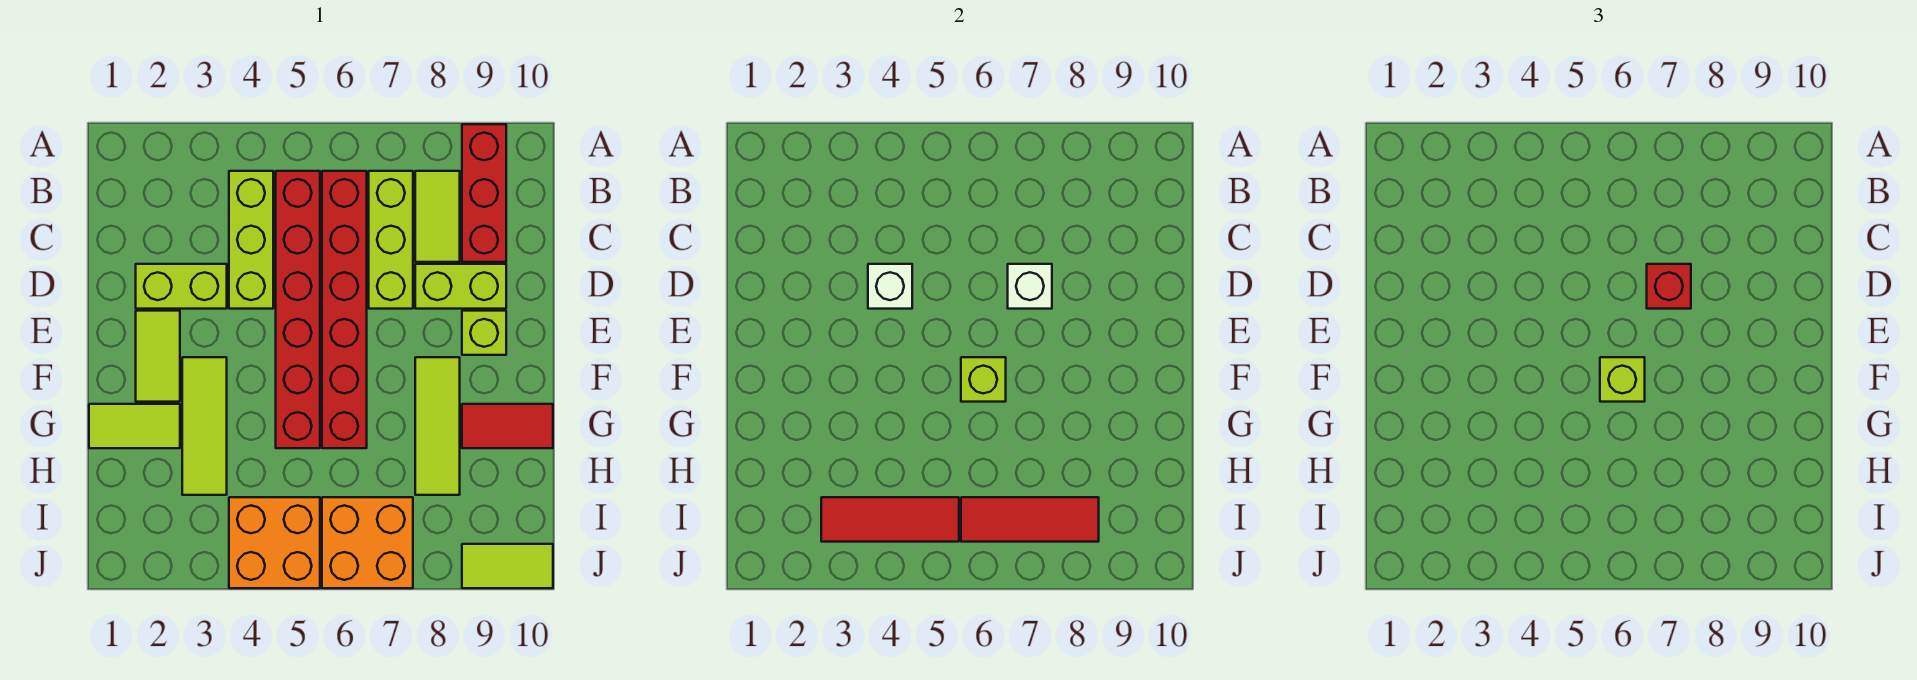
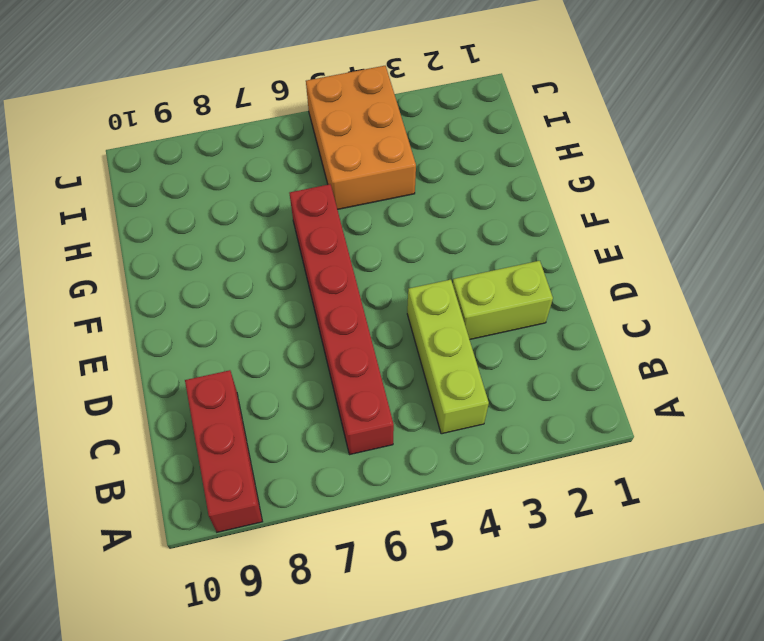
orange brick H4:J5 level 1 -> orange brick I4:J5 level 1
none -> red brick B5:G5 level 1
none -> lime brick B7:D7 level 1
none -> lime tile B8:C8 level 1

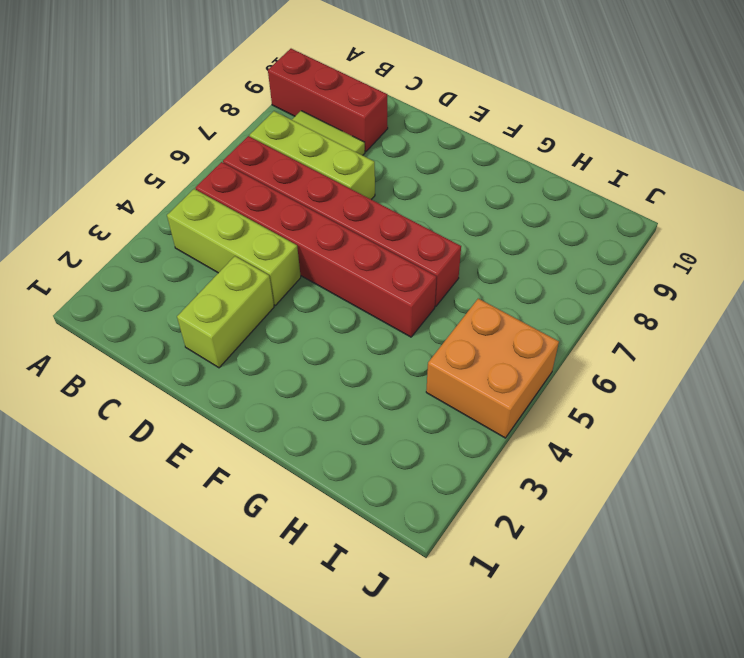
none -> lime brick D8:D9 level 1
none -> lime tile E2:F2 level 1
none -> lime brick E9 level 1

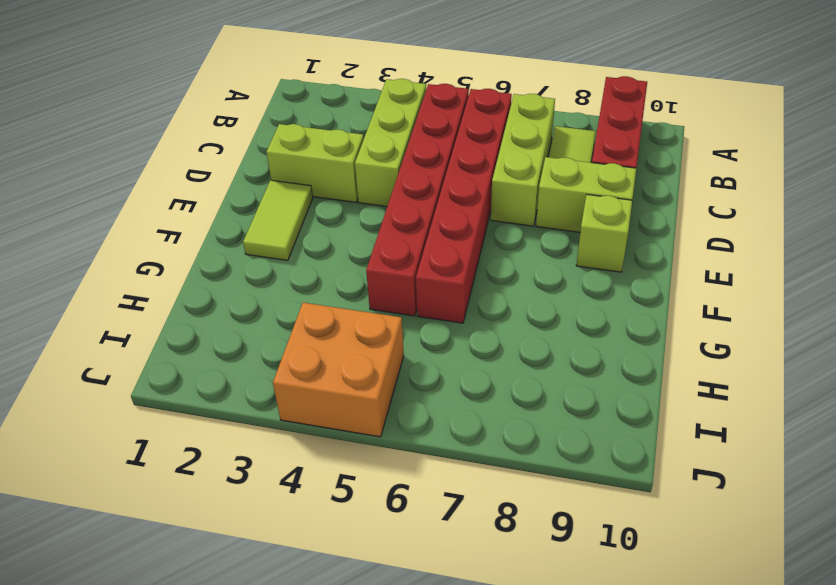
none -> lime tile F3:H3 level 1
none -> lime tile F8:H8 level 1
none -> lime tile G1:G2 level 1

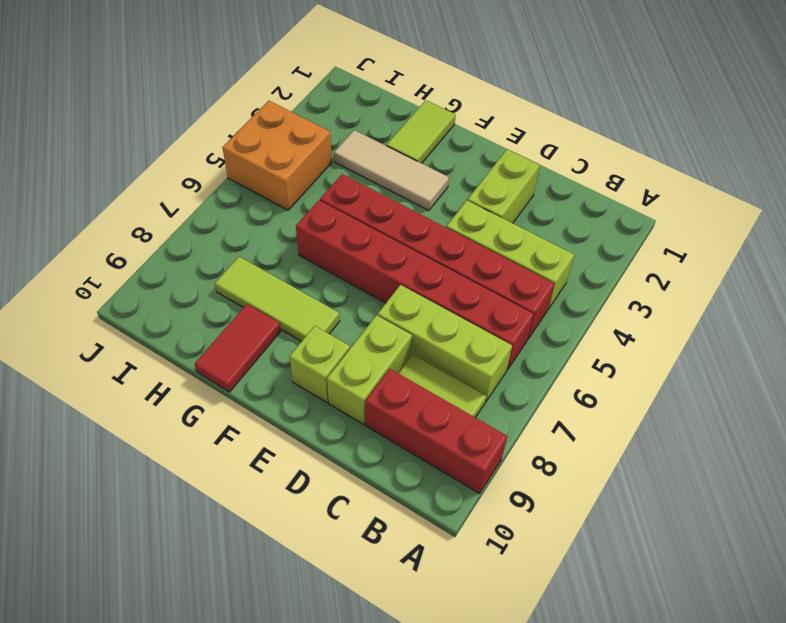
tan tile F3:H3 level 1 -> lime tile F3:H3 level 1
none -> lime tile E2:F2 level 1
none -> orange brick I6:J7 level 1
none -> lime tile J9:J10 level 1

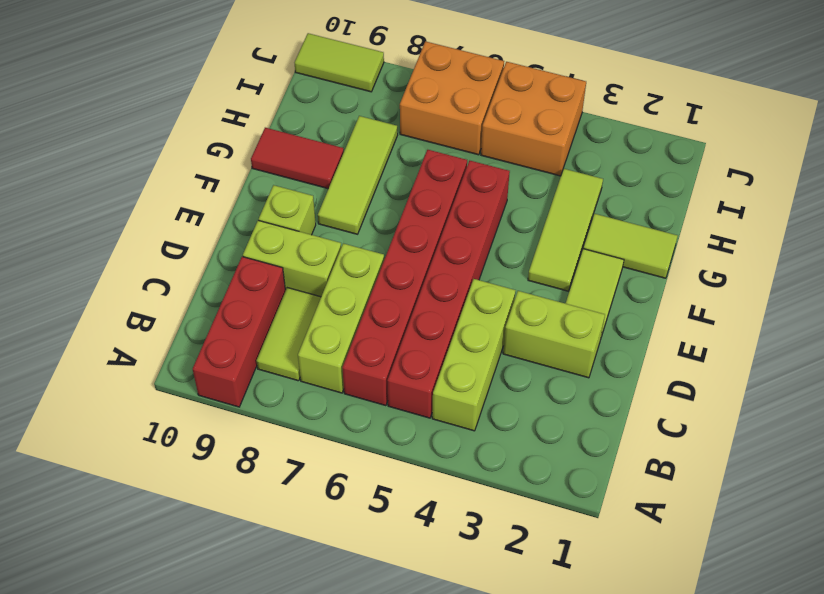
none -> white brick D4 level 2
none -> white brick D7 level 2
none -> lime brick F6 level 2

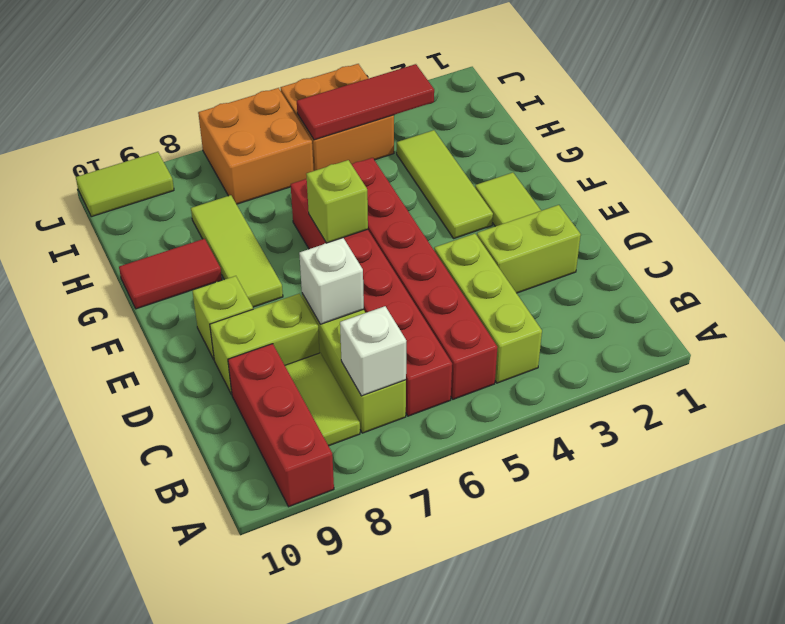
white brick B7 level 2 -> white brick D4 level 2
none -> lime tile G1:G2 level 1
none -> red tile I6:I8 level 2
none -> red brick D7 level 3

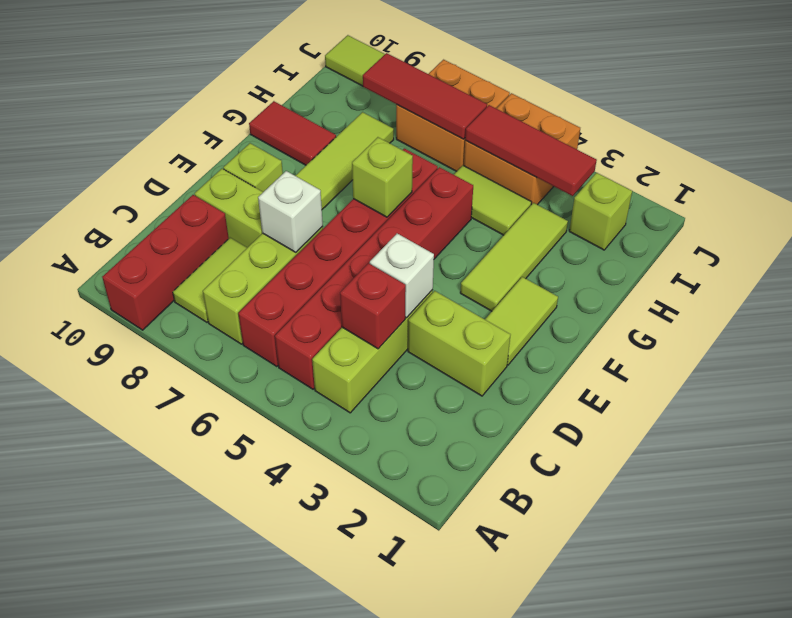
red brick C4 level 2 -> red brick D7 level 3
lime tile H4:H5 level 1 -> lime tile G1:G2 level 1
lime brick I2 level 1 -> lime brick F6 level 3

